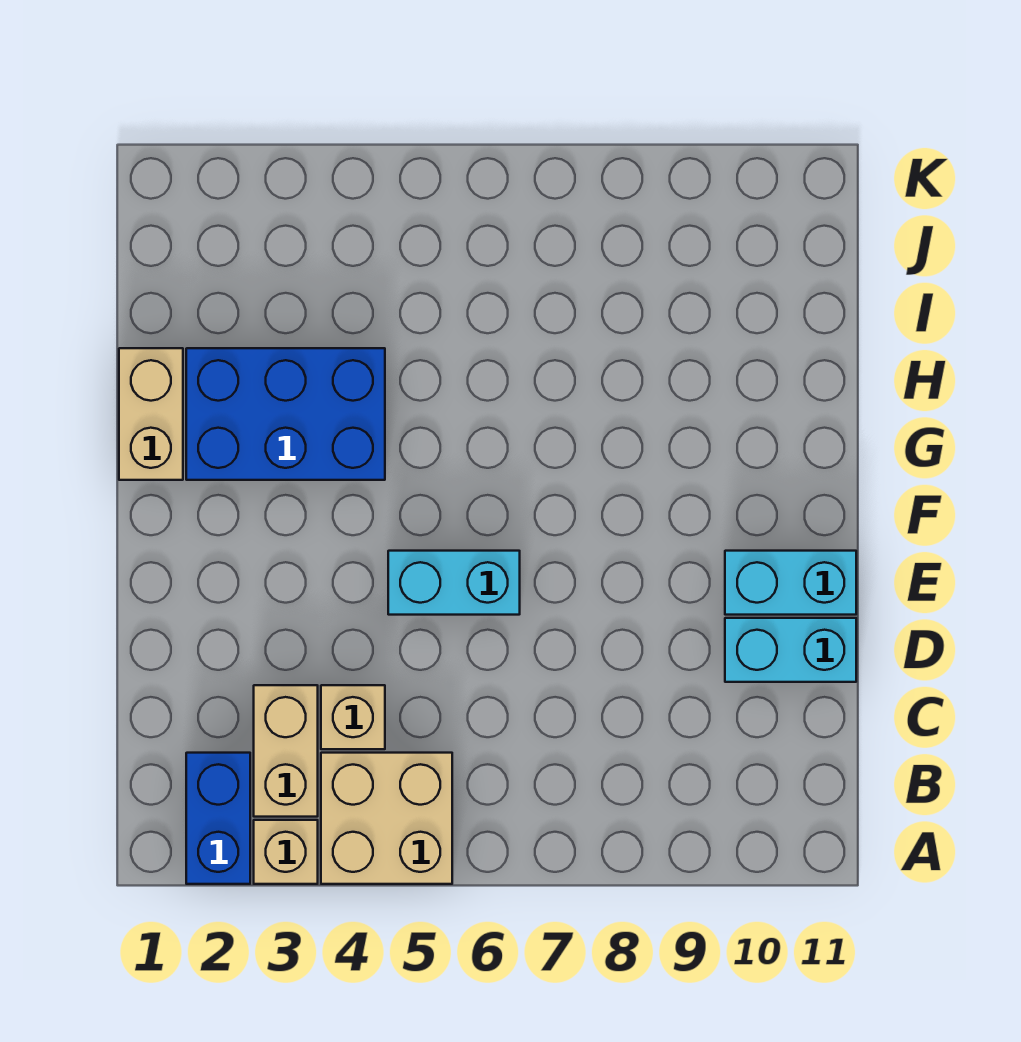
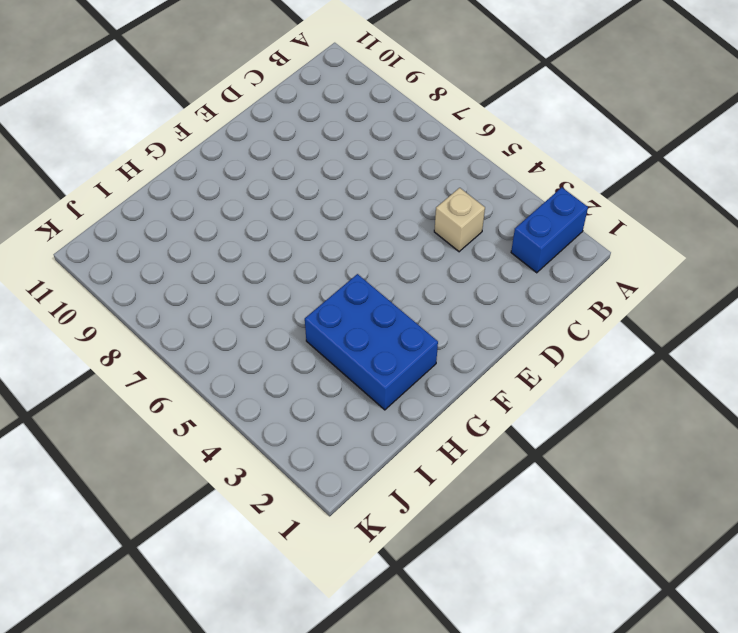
none -> tan brick A3 level 1
none -> tan brick A4:B5 level 1

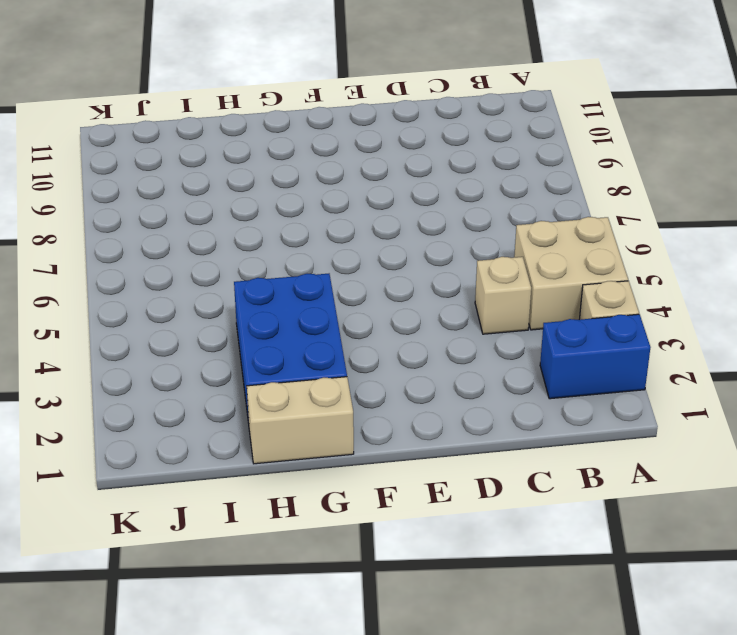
none -> tan brick B3:C3 level 1
none -> cyan brick D10:D11 level 1

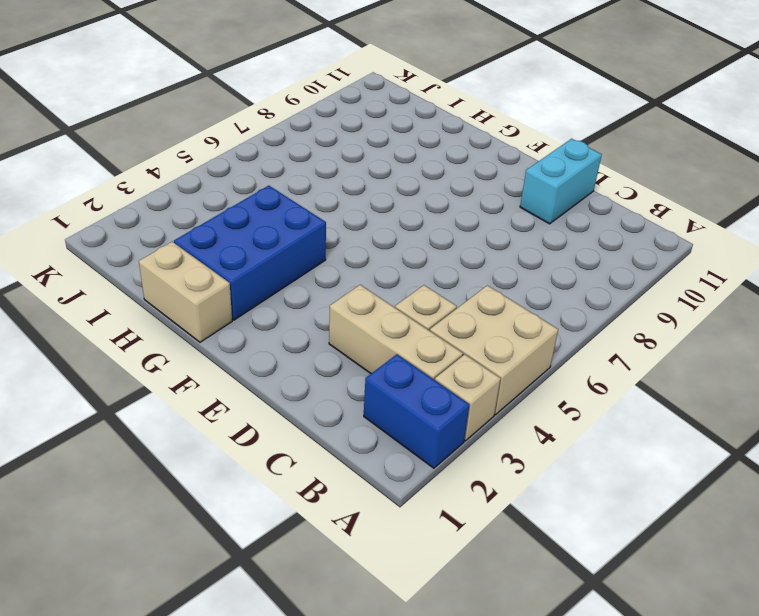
tan brick B3:D3 level 1 -> tan brick B3:C3 level 1
none -> cyan brick E5:E6 level 1
none -> cyan brick E10:E11 level 1

